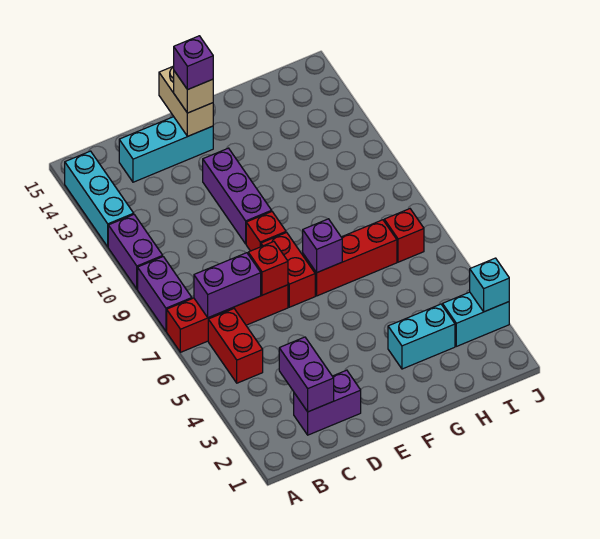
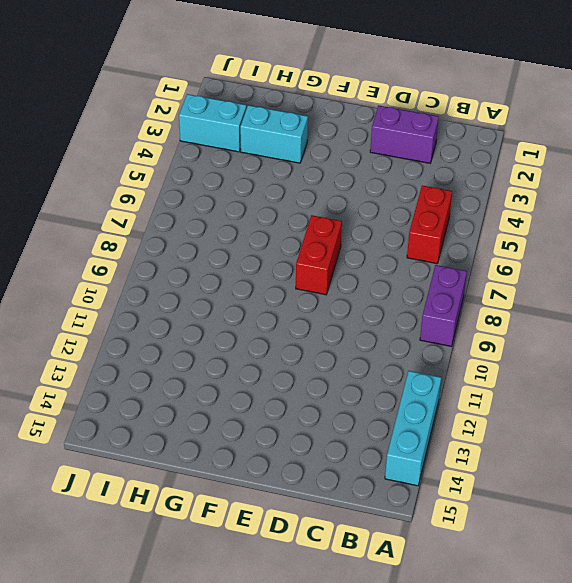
none -> red brick A7:D7 level 1
none -> purple brick A10:A11 level 1
none -> cyan brick C14:E14 level 1

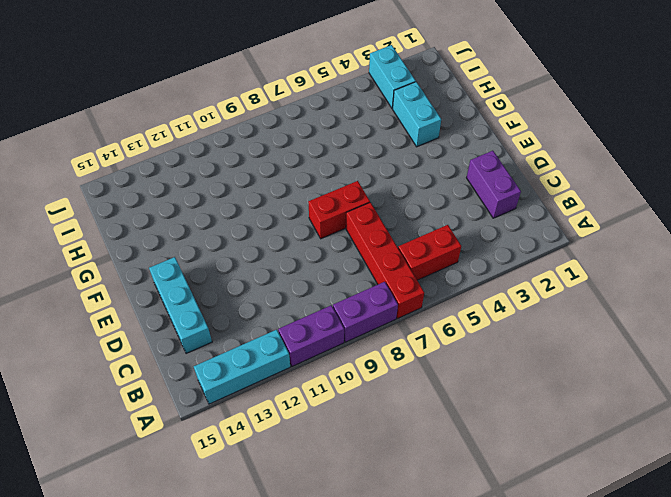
none -> red brick E9 level 1
none -> purple brick E10:E12 level 1
none -> red brick F7:H7 level 1

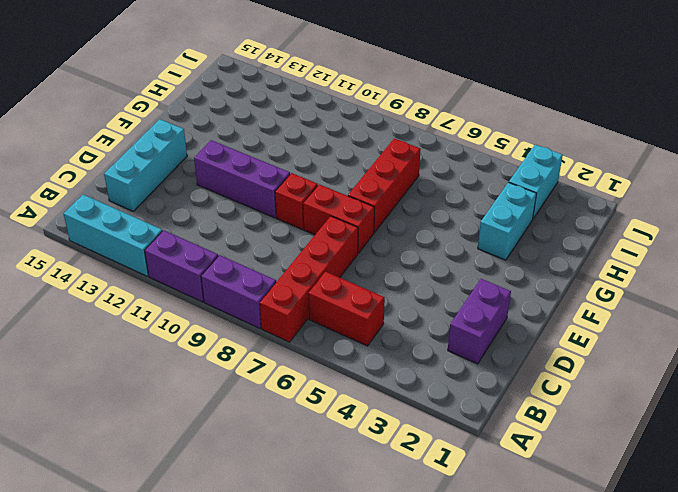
none -> red brick I7 level 1
none -> purple brick B7:C7 level 2
none -> purple brick C2:C3 level 2

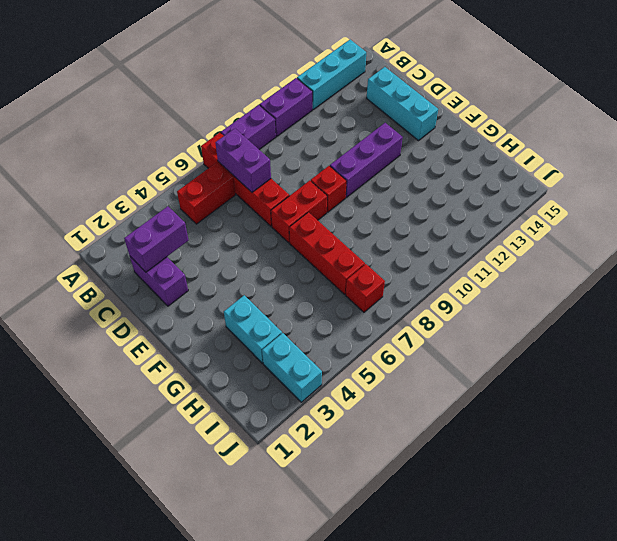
none -> red brick D7 level 2
none -> tan brick E14:E15 level 2
none -> purple brick F7 level 2

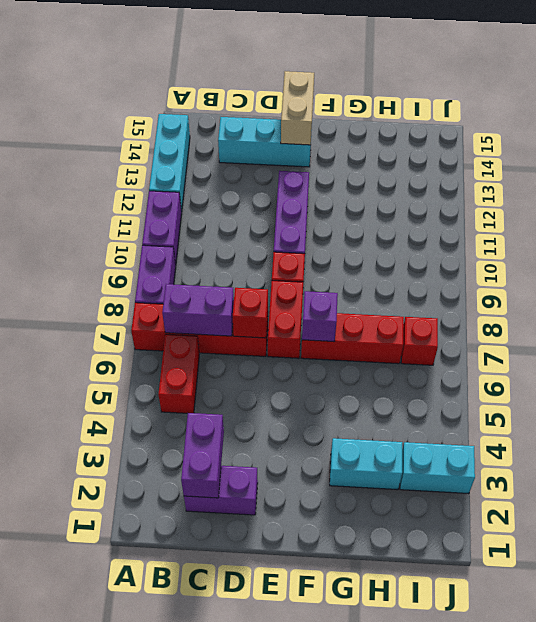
none -> cyan brick J3 level 2
none -> tan brick E14 level 3
none -> purple brick E14 level 4

